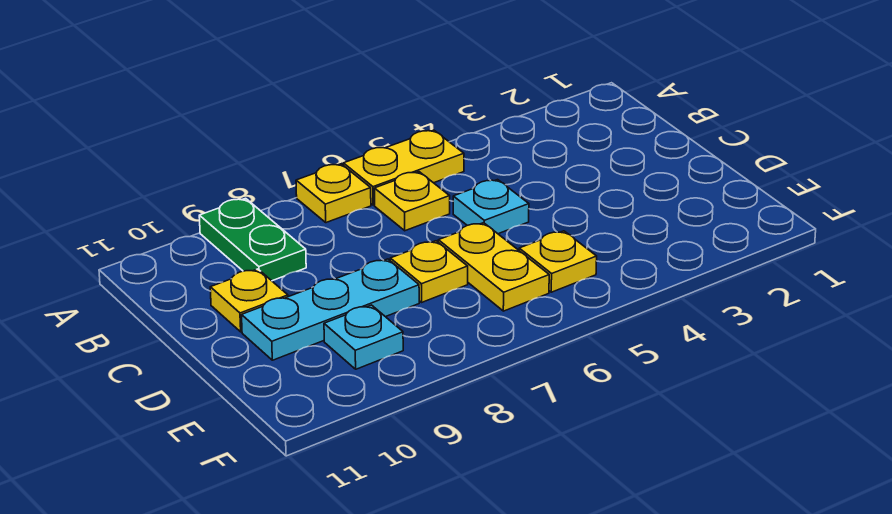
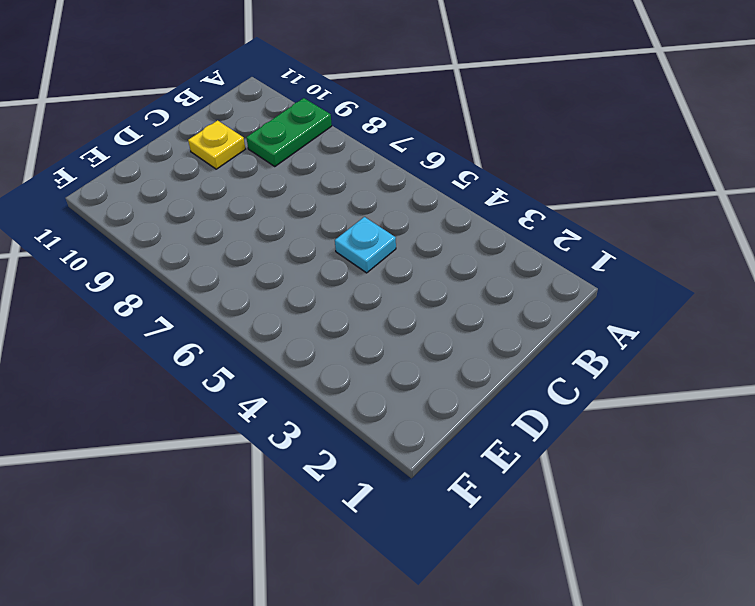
none -> yellow plate A5:A6 level 1
none -> yellow plate A7 level 1

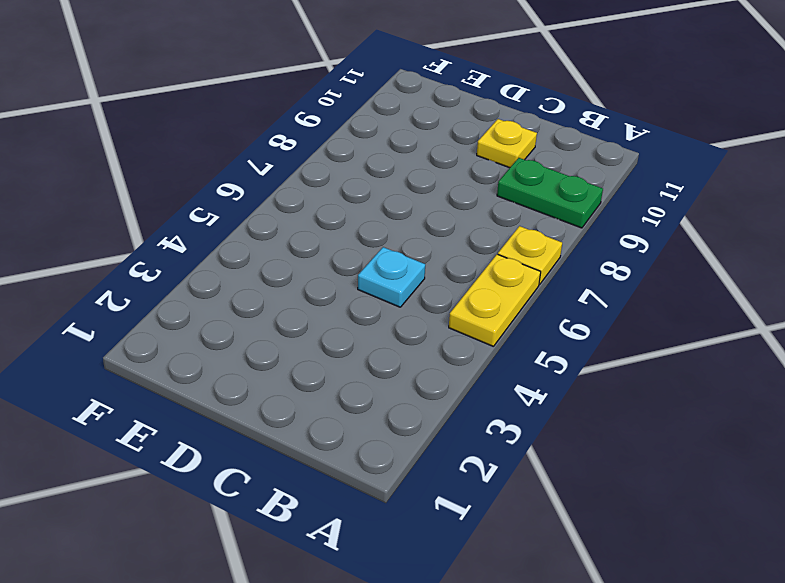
none -> yellow plate B6 level 1
none -> yellow plate D6:E6 level 1

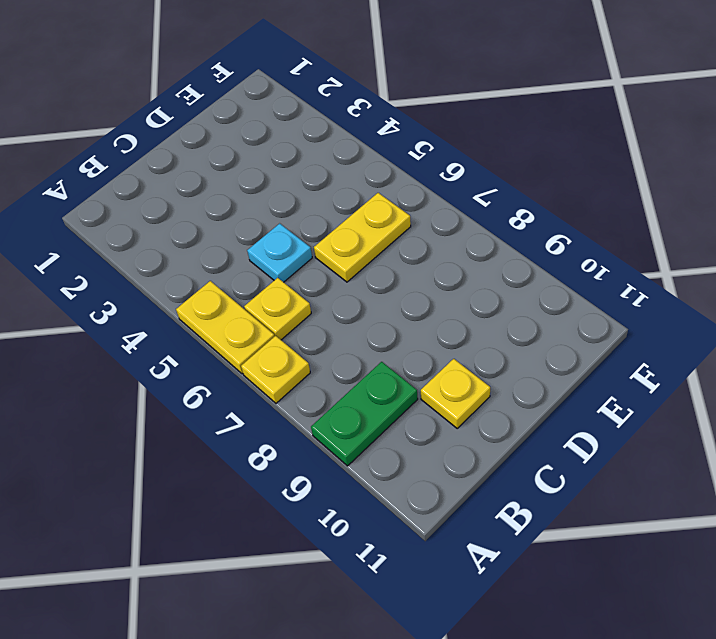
none -> yellow plate D7 level 1
none -> cyan plate D8:D10 level 1

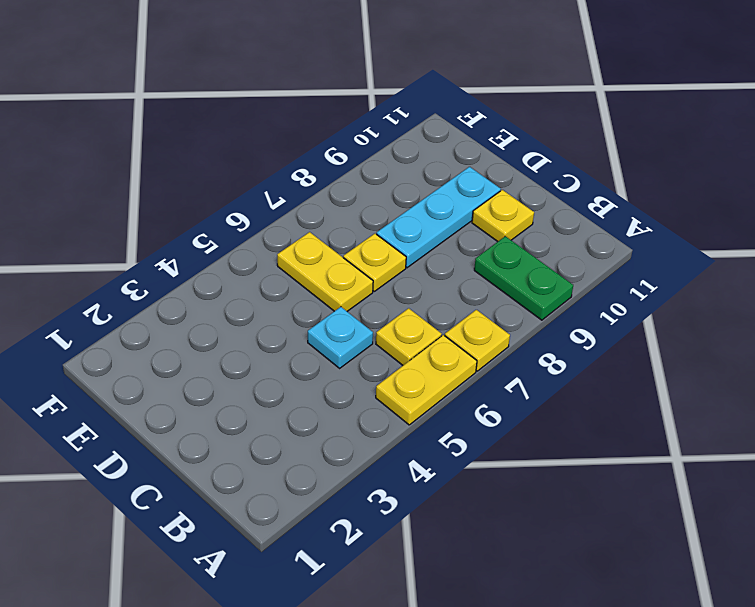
none -> yellow plate E5 level 1
none -> cyan plate E9 level 1

